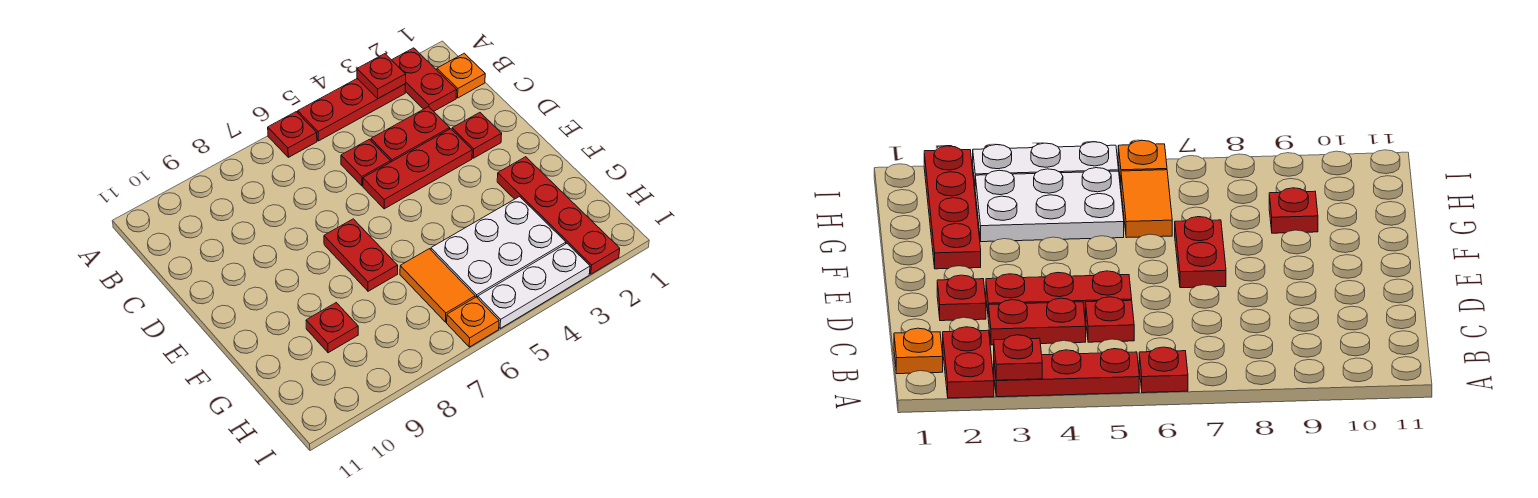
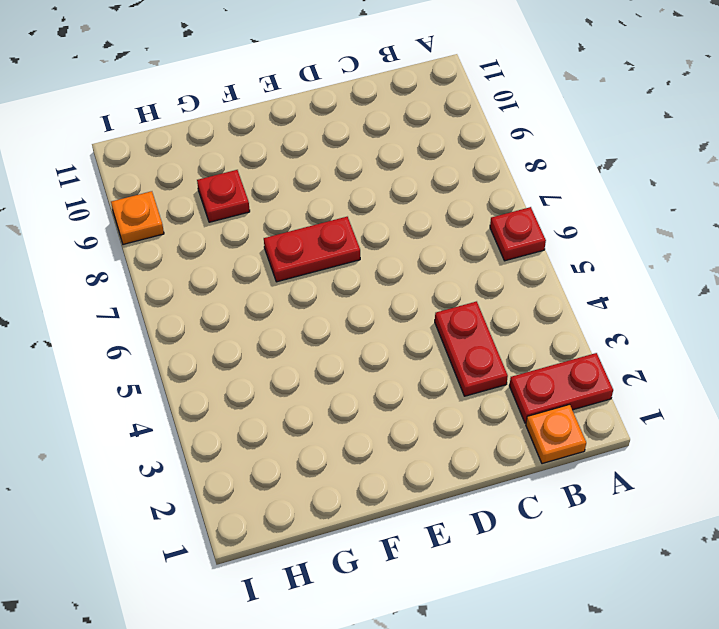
orange plate I9 level 1 -> orange plate I6 level 1
none -> red plate A3:A5 level 1
none -> red plate C5 level 1
none -> red plate D2 level 1

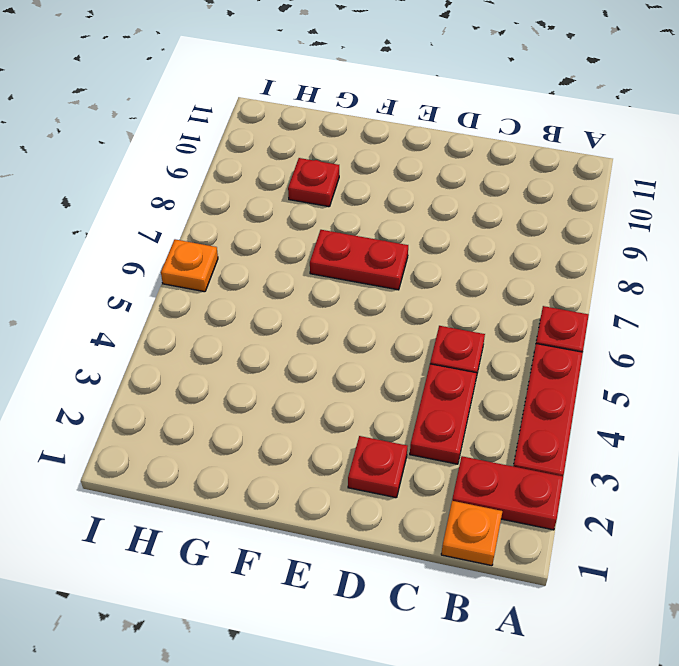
none -> red plate D3:D5 level 1
none -> red plate F2:I2 level 1
none -> white plate G3:H5 level 1

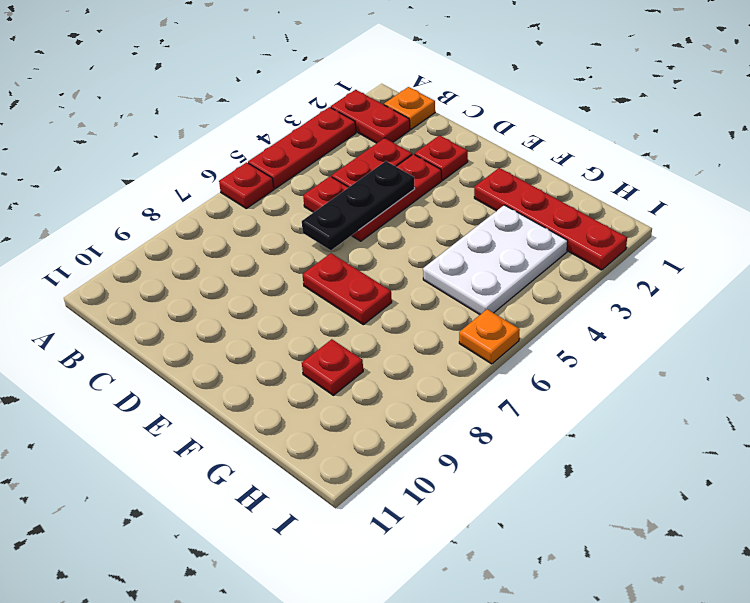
black plate D4:D6 level 2 -> none
none -> orange tile G6:H6 level 1
none -> white plate I3:I5 level 1
none -> red plate A3 level 2

